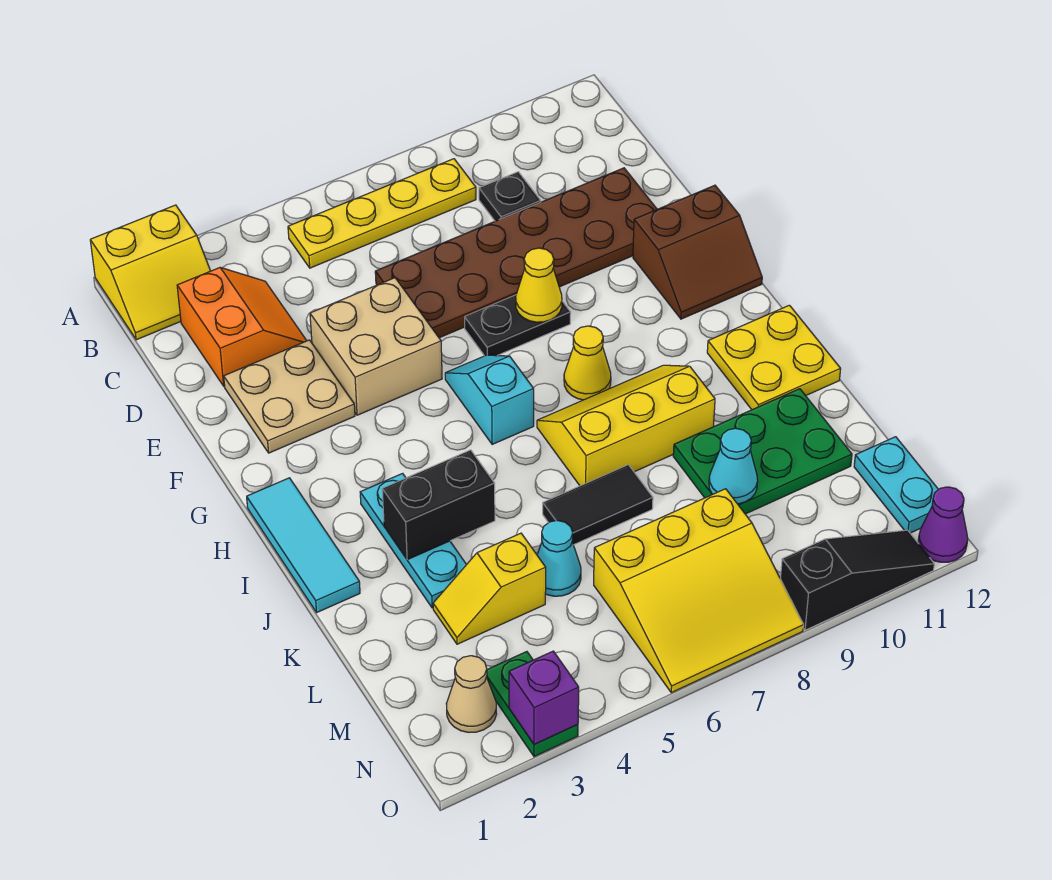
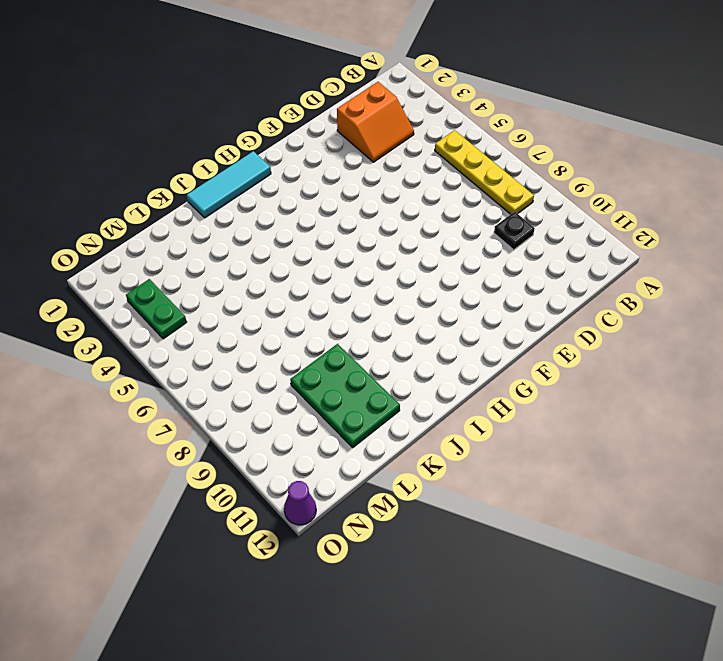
green plate N3:N4 level 1 -> green plate N3:O3 level 1
none -> yellow slope A1:B2 level 1 top A
none -> brown plate D6:E11 level 1
none -> tan plate E2:F3 level 1

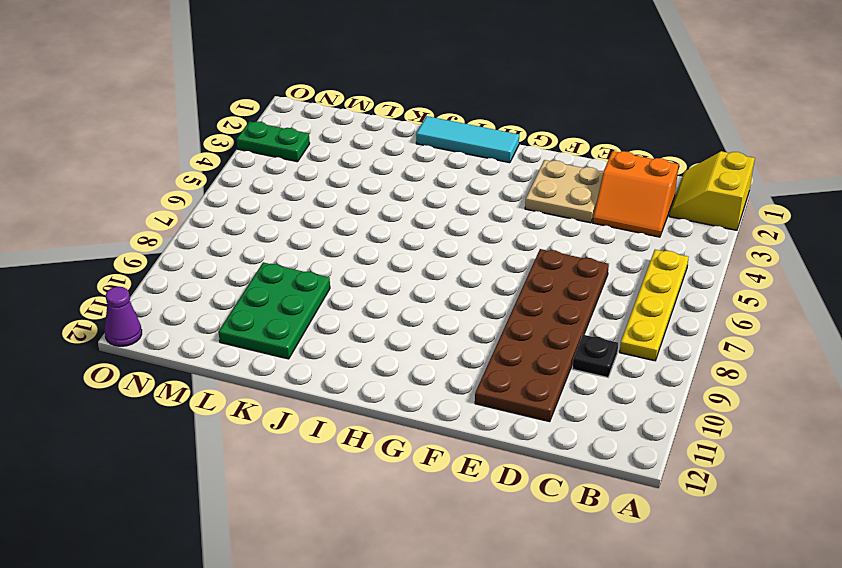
none -> tan brick E4:F5 level 1
none -> black plate F7:F8 level 1
none -> brown slope F11:G12 level 1 top F

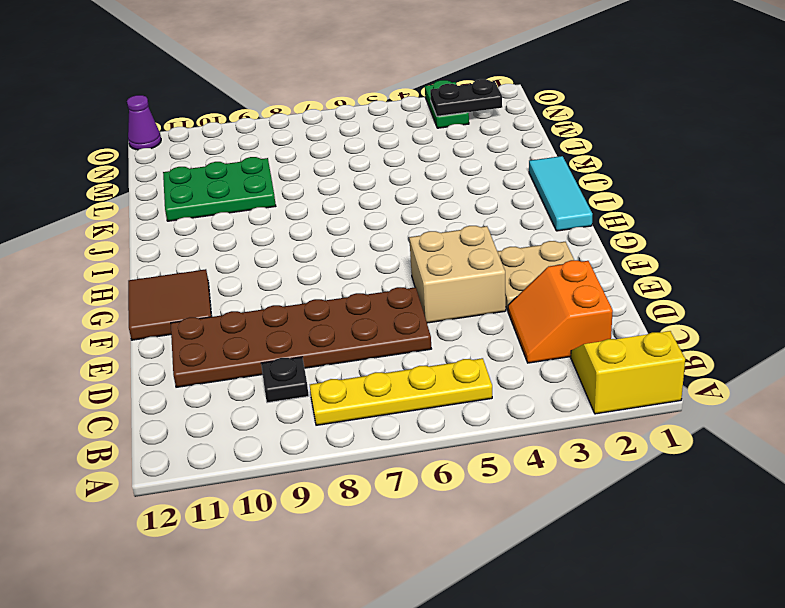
brown tile F11:G12 level 1 -> brown slope F11:G12 level 1 top F
black plate N2:N3 level 2 -> black plate F7:F8 level 1
none -> cyan slope G6:H6 level 1 top H
none -> yellow cone H8 level 1
none -> cyan plate I3:K3 level 1

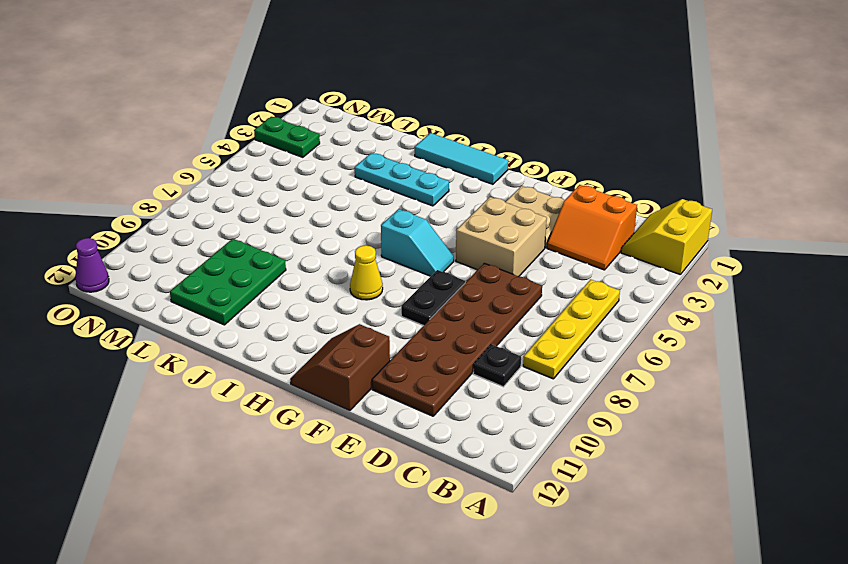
none -> yellow slope I7:J9 level 1 top J
none -> yellow plate I11:J12 level 1
none -> black tile K6:K7 level 1

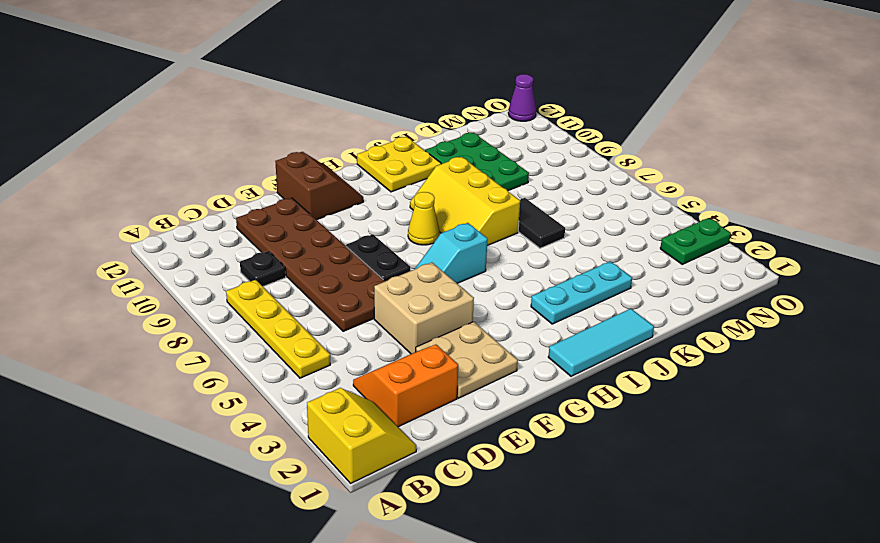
none -> yellow slope L3:L4 level 1 top 4
none -> cyan cone L5 level 1
none -> yellow slope M6:O8 level 1 top M

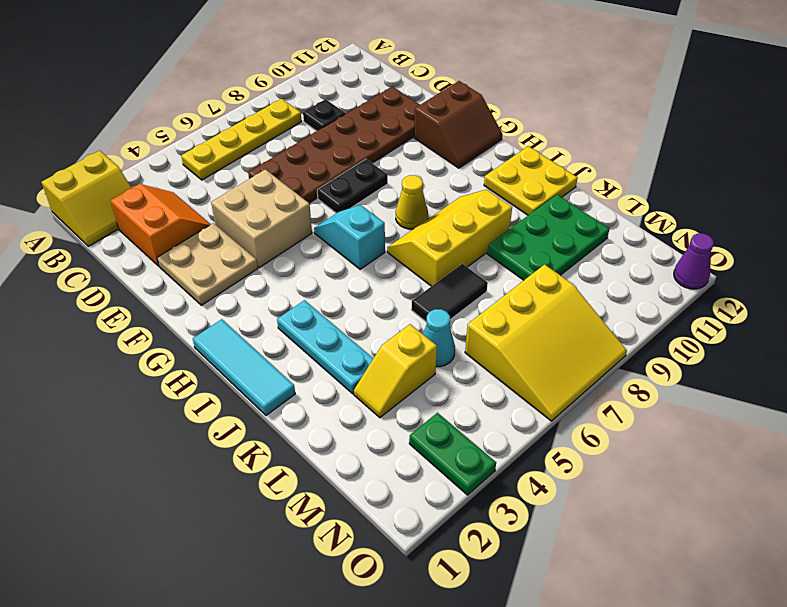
none -> cyan plate M12:N12 level 1
none -> tan cone N2 level 1
none -> black slope O9:O11 level 1 top 9

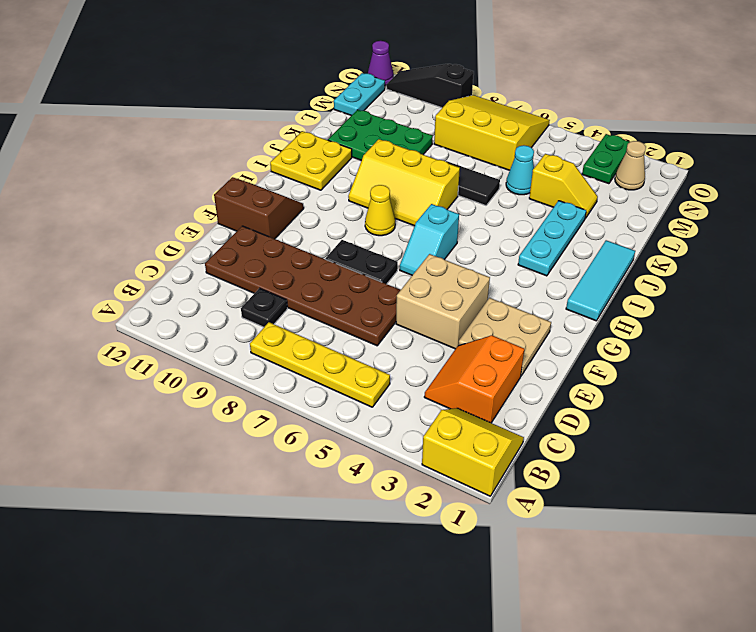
none -> yellow cone F8 level 2
none -> black brick J3:J4 level 2
none -> cyan cone L9 level 2

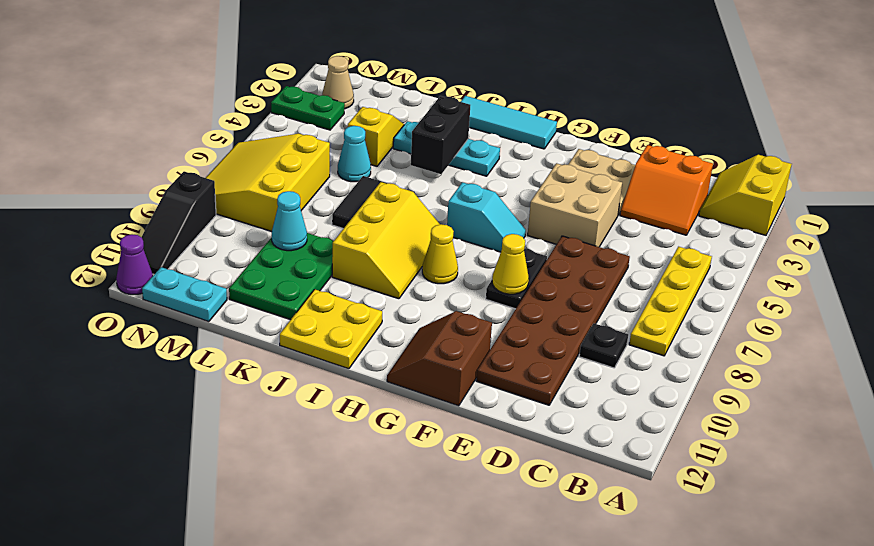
none -> purple brick O3 level 2

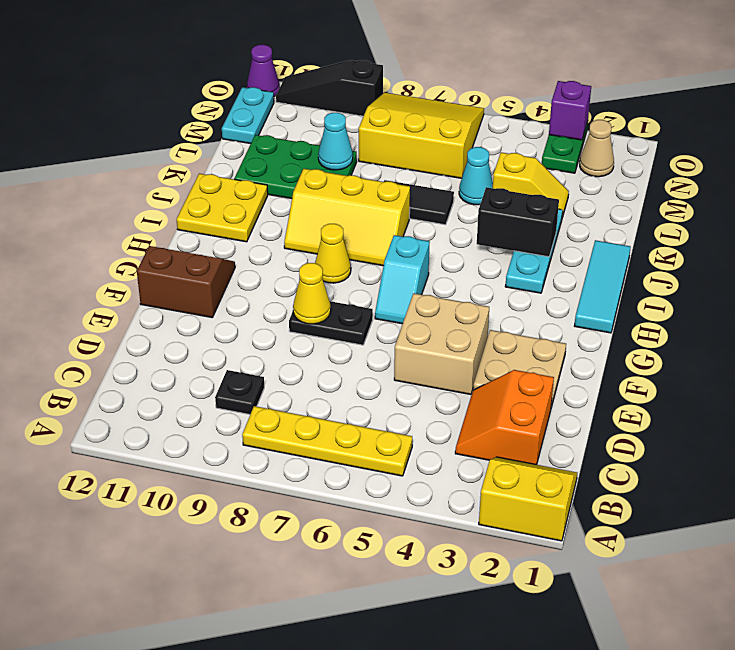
none -> brown plate D6:E11 level 1

